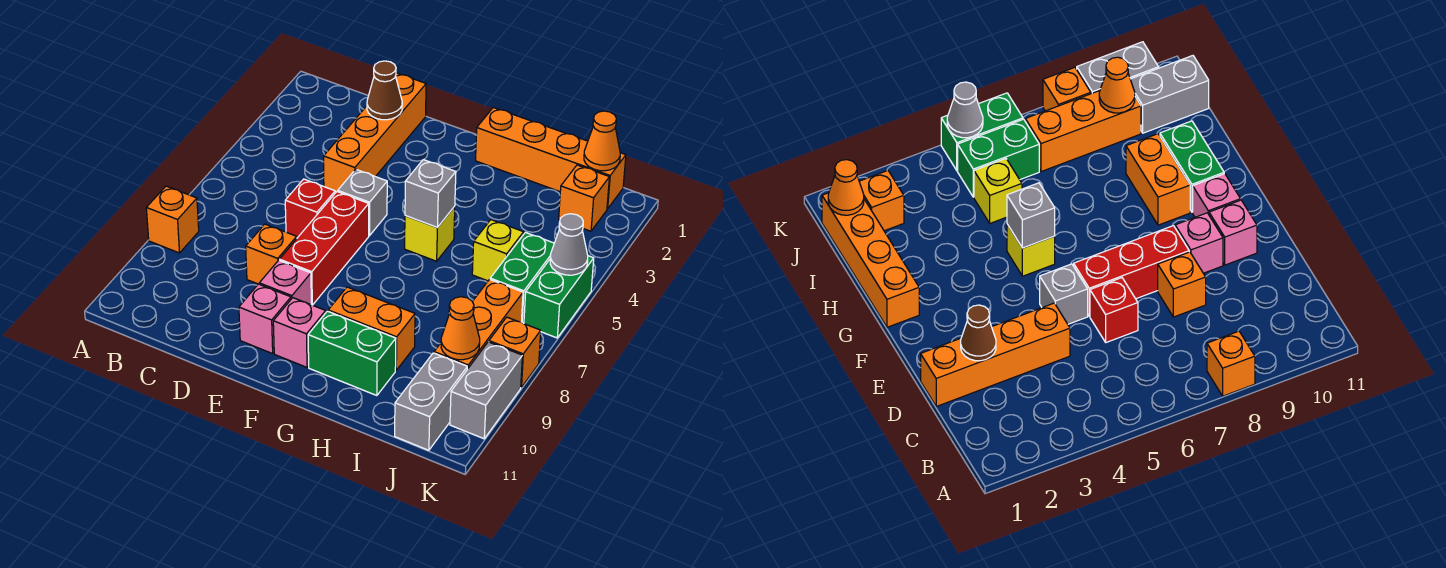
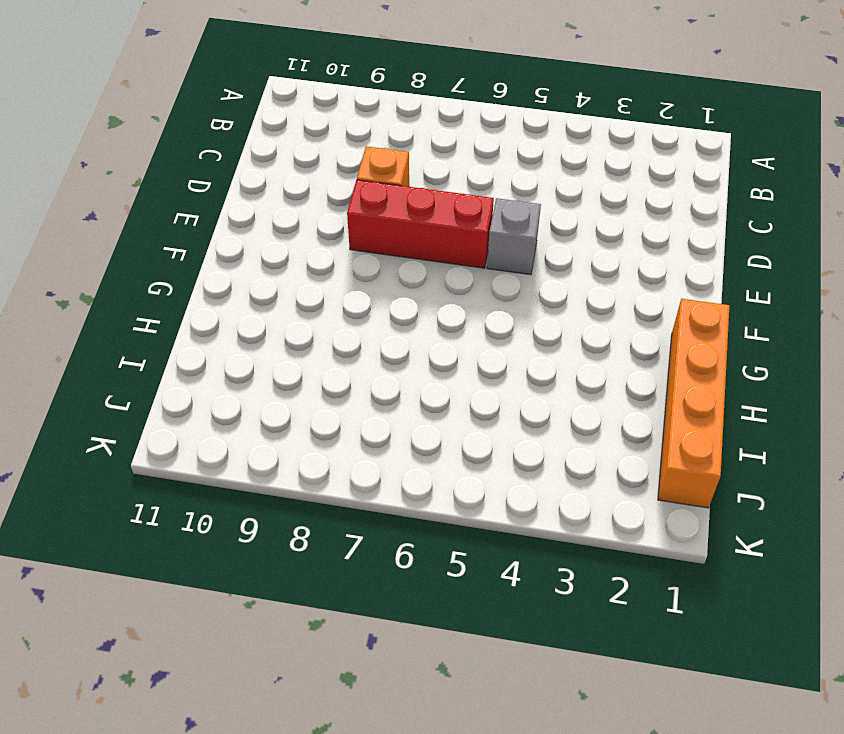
none -> orange brick A8 level 1
none -> orange brick D1:D4 level 1
none -> red brick D6 level 1

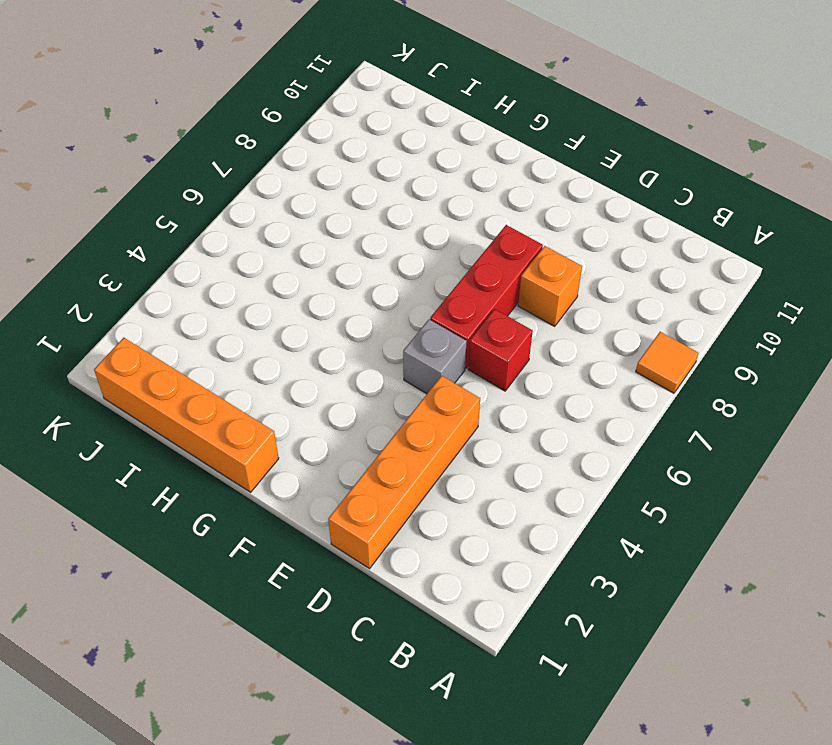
orange tile A8 level 1 -> orange brick A8 level 1
none -> pink brick E9 level 1
none -> pink brick E10 level 1
none -> pink brick F10 level 1

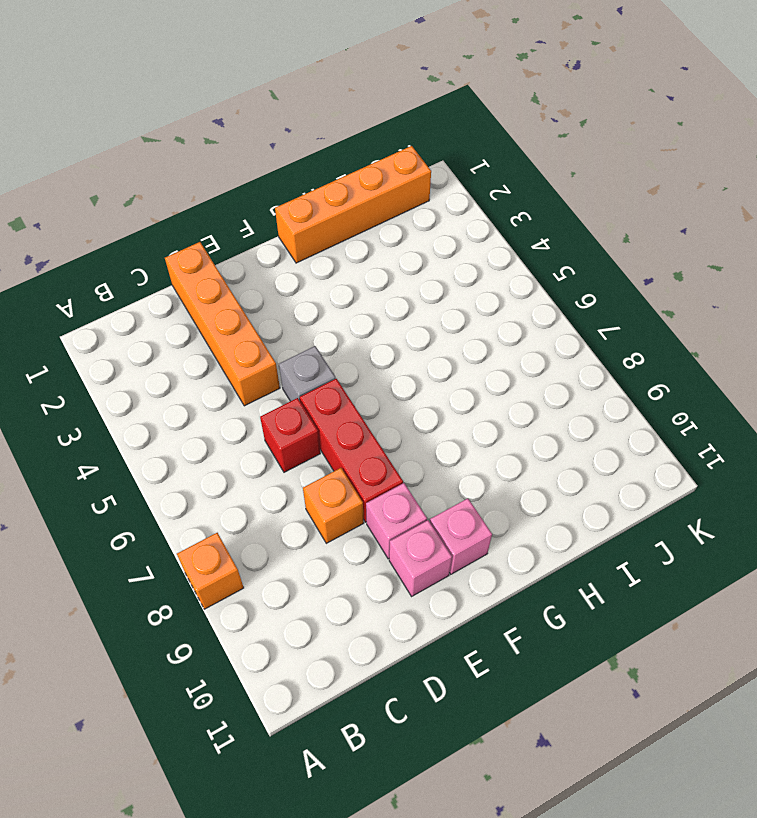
none -> yellow brick G5 level 1
none -> orange brick G9:H9 level 1
none -> green brick G10:H10 level 1

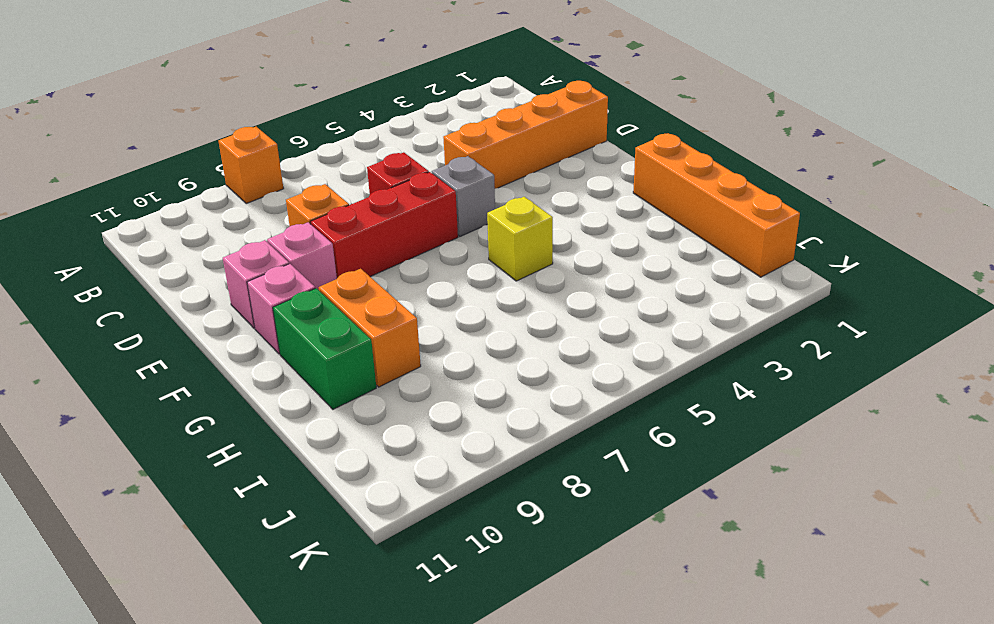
none -> yellow brick I5 level 1
none -> orange brick J2 level 1
none -> green brick J5:J6 level 1

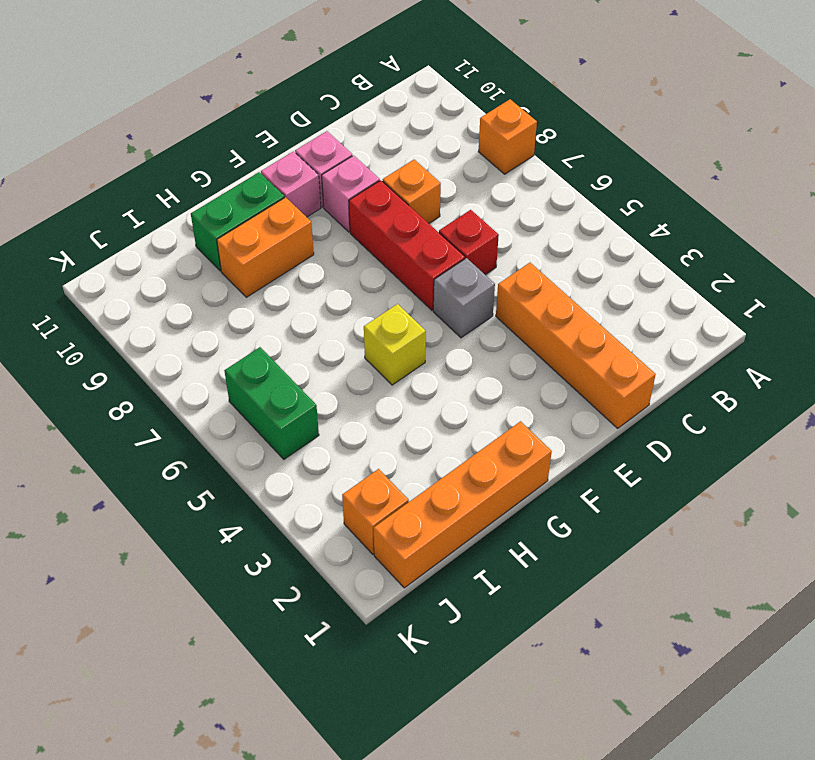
none -> yellow brick I5 level 1
none -> orange brick J7:J9 level 1
none -> grey brick J10:J11 level 1

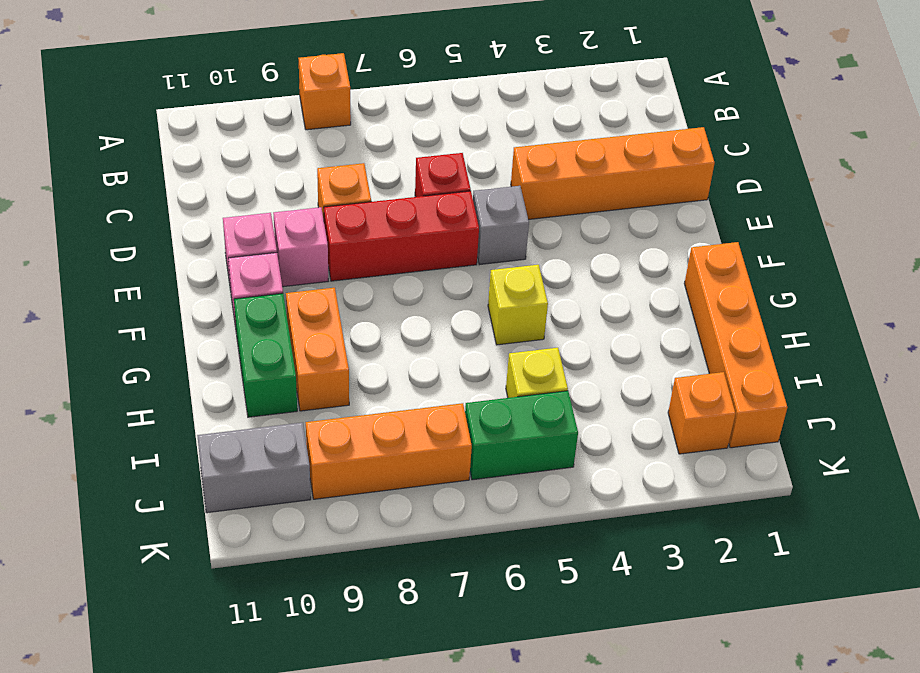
none -> green brick K5:K6 level 1
none -> orange brick K8 level 1
none -> grey brick K9:K10 level 1

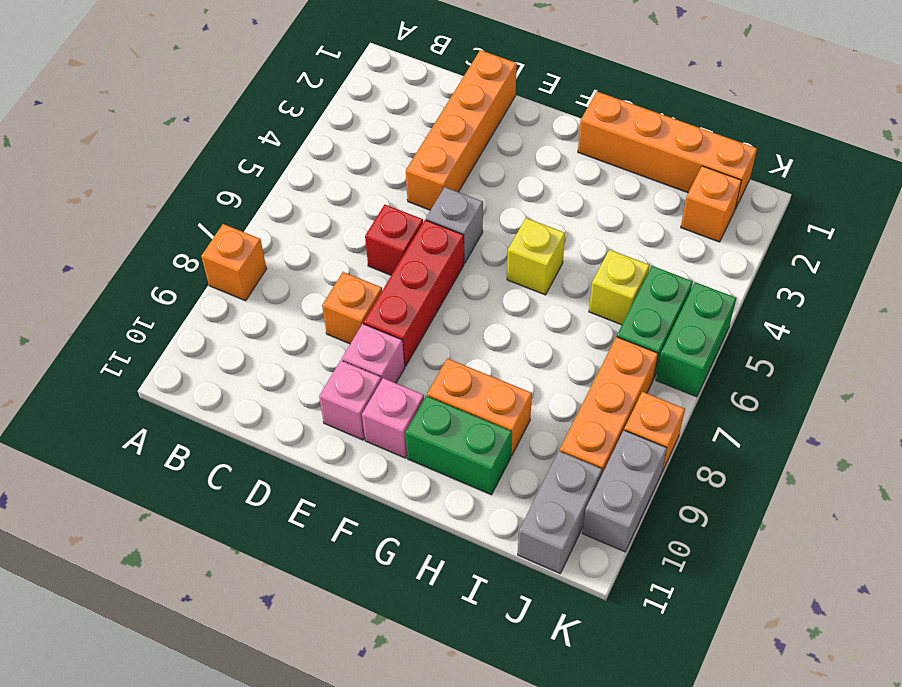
none -> brown cone D2 level 2
none -> grey brick G5 level 2
none -> orange cone J1 level 2

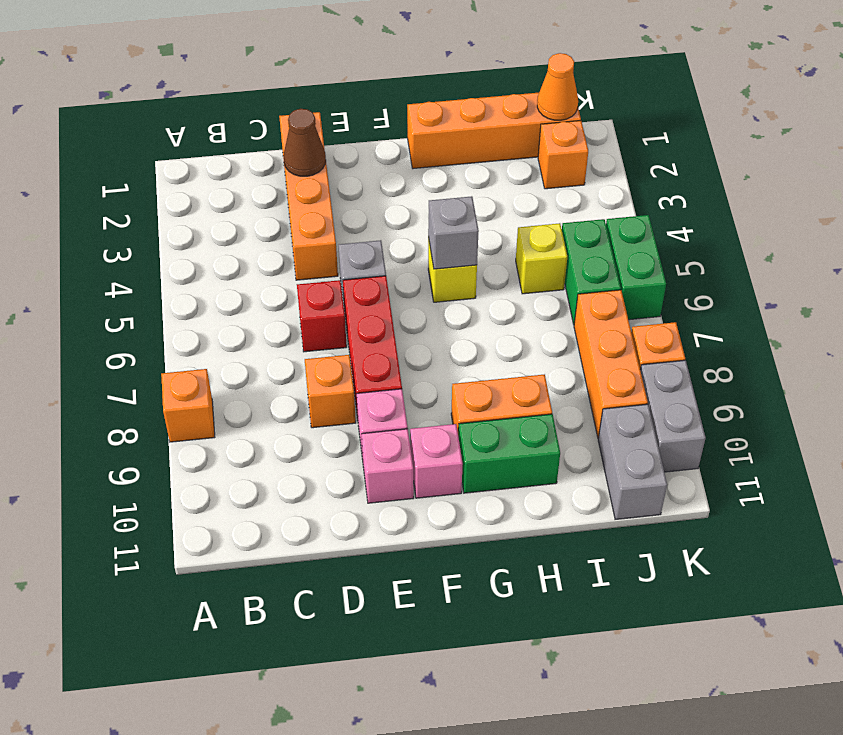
none -> orange cone J9 level 2
none -> grey cone K5 level 2

